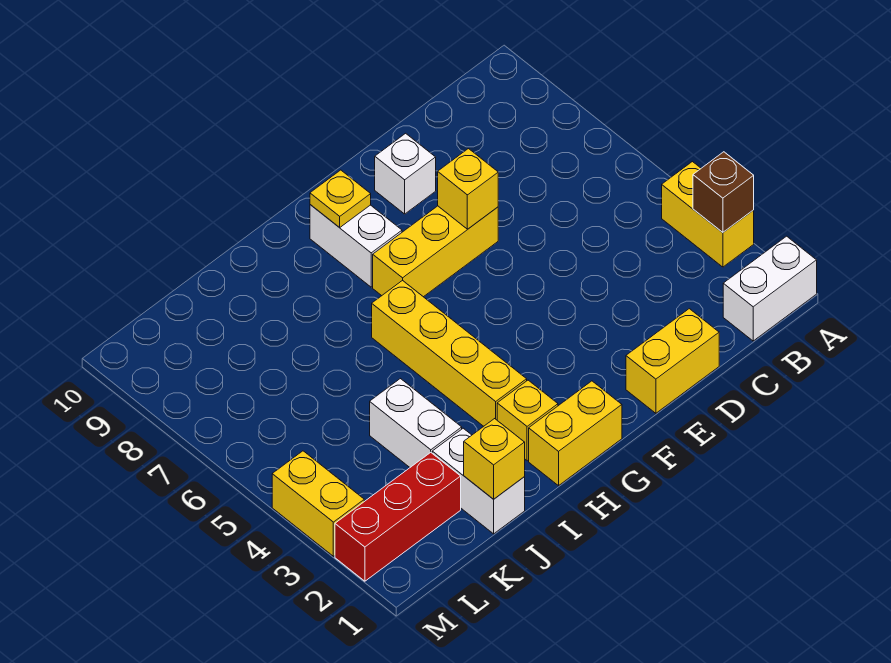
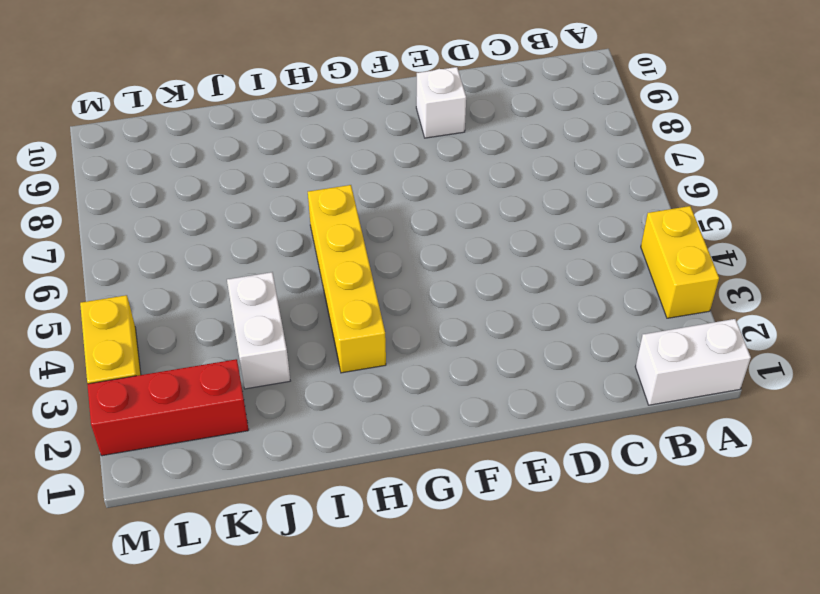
none -> yellow brick D1:E1 level 1
none -> yellow brick E7:G7 level 1
none -> yellow brick G1:H1 level 1

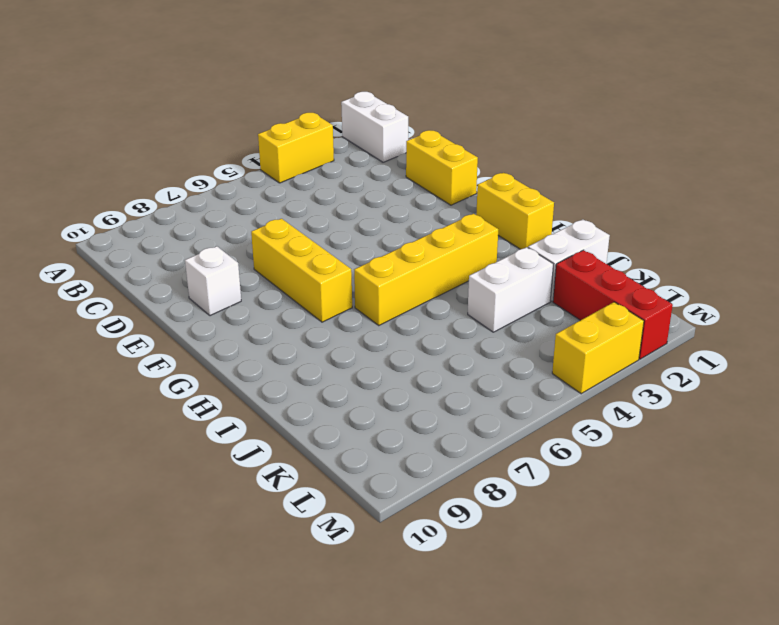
none -> white brick G8:G9 level 1
none -> yellow brick H2 level 1
none -> brown brick A3 level 2

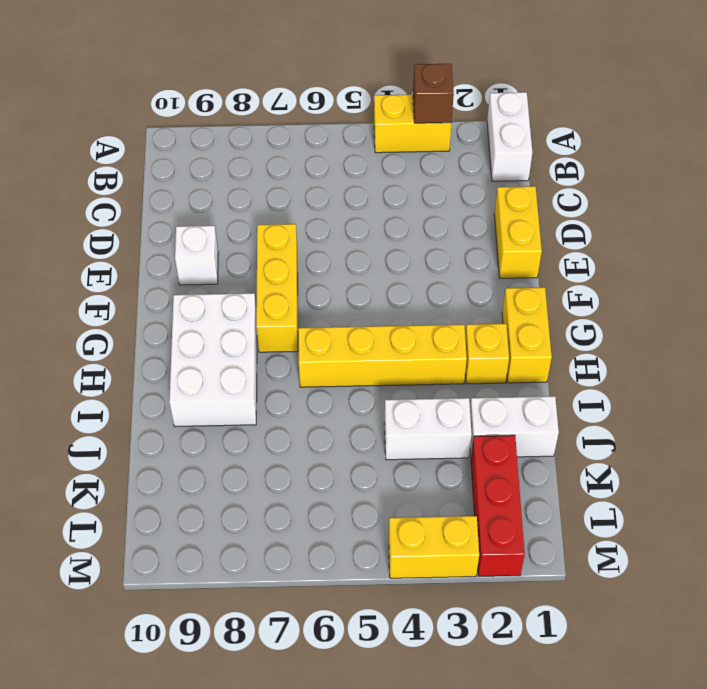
white brick G8:I9 level 1 -> white brick G8:G9 level 1
none -> yellow brick E7 level 2
none -> yellow plate G9 level 2
none -> yellow brick J1 level 2

